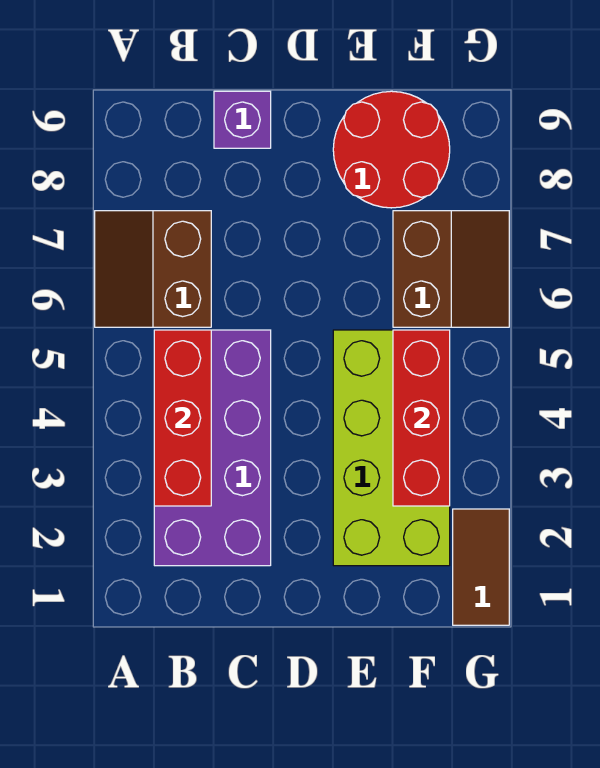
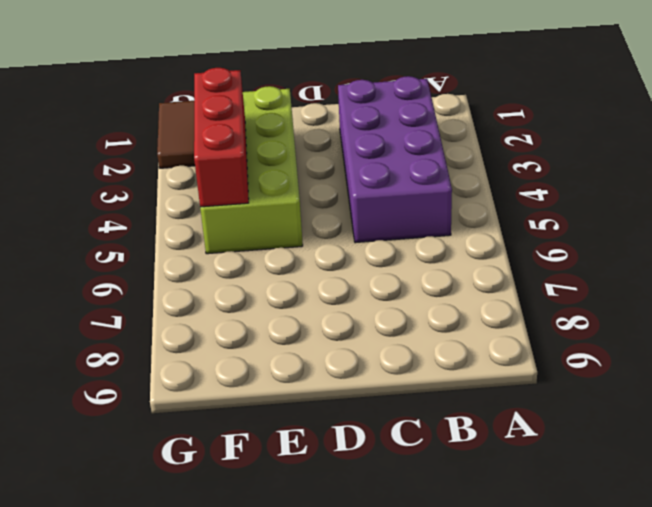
none -> brown slope A6:B7 level 1 top B
none -> purple brick C9 level 1

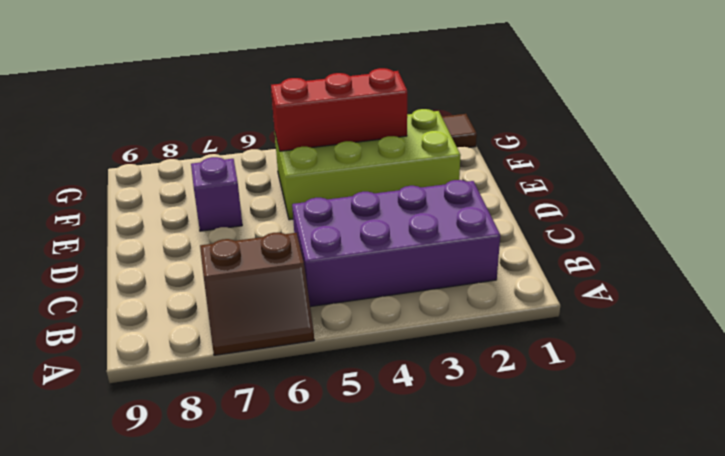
purple brick E7 level 1 -> purple brick C9 level 1
none -> red round brick E8:F9 level 1
none -> brown slope F6:G7 level 1 top F

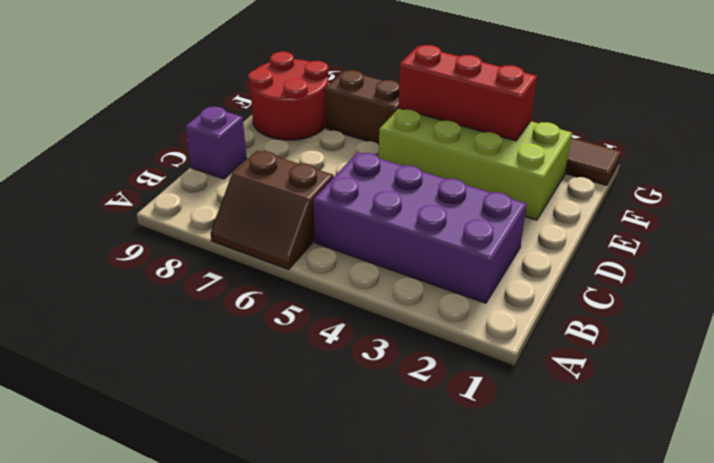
none -> red brick B3:B5 level 2

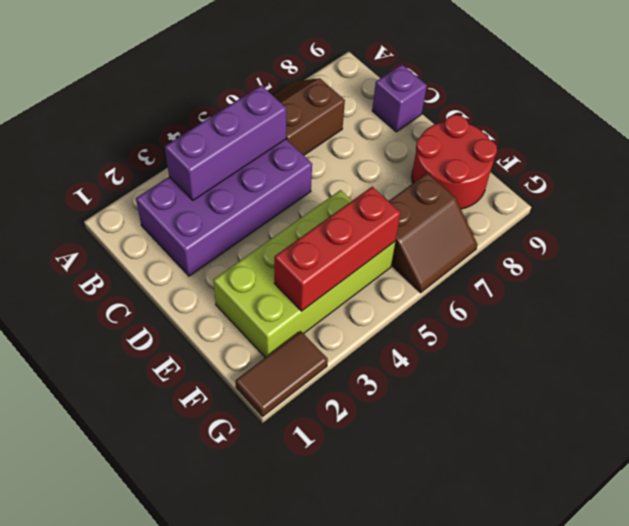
purple brick B3:B5 level 2 -> red brick B3:B5 level 2

